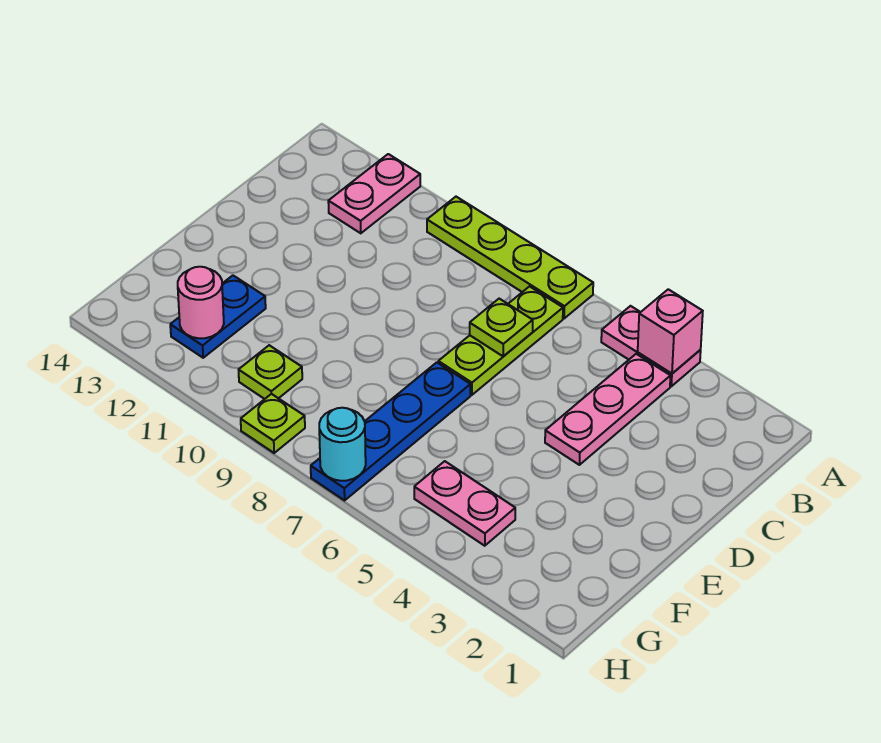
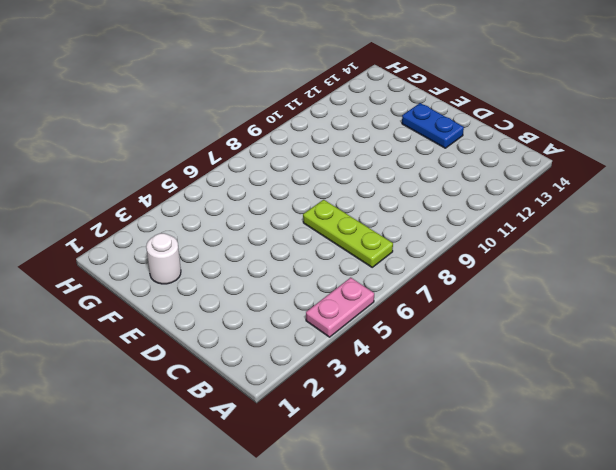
blue plate D13:E13 level 1 -> blue plate F12:G12 level 1
white round brick F2 level 1 -> none
none -> lime plate A7:A10 level 1
none -> pink plate A12:B12 level 1
none -> pink plate B4:D4 level 1

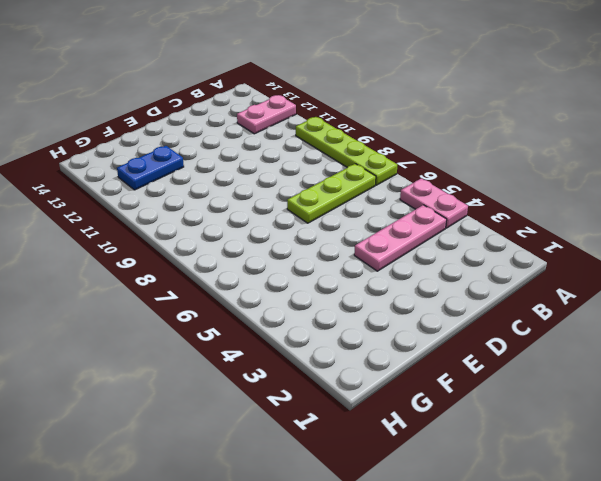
none -> blue plate E7:H7 level 1
none -> pink plate G4:G5 level 1
none -> lime plate G10 level 1

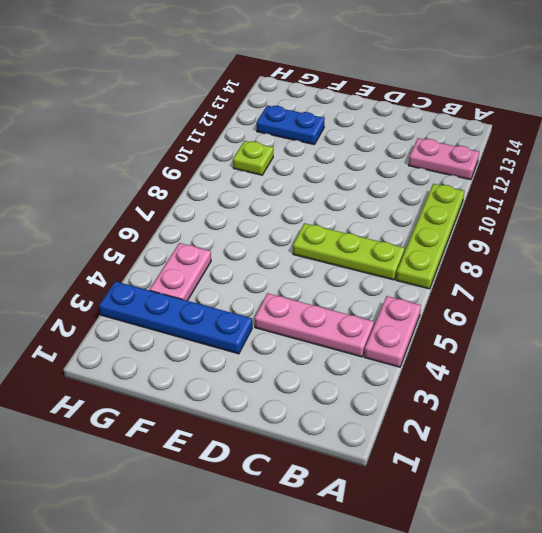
blue plate E3:H3 level 1 -> blue plate E7:H7 level 1
none -> lime plate H9 level 1
none -> pink brick A4 level 2
none -> lime plate C7 level 2

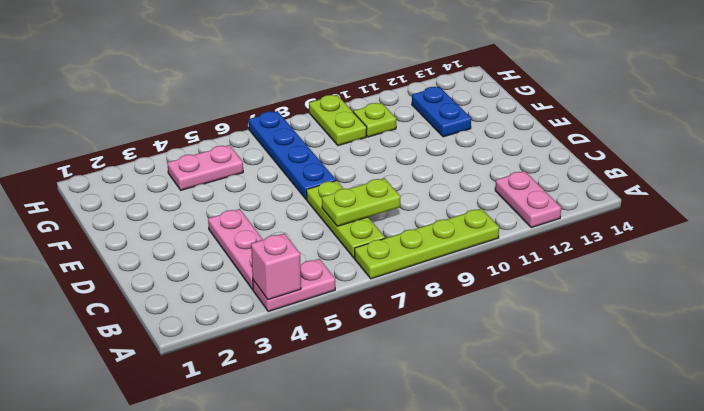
lime plate C7:C8 level 2 -> lime plate C7 level 2
lime plate G9:H9 level 1 -> lime plate H9 level 1
none -> pink round brick G12 level 2
none -> cyan round brick H7 level 2

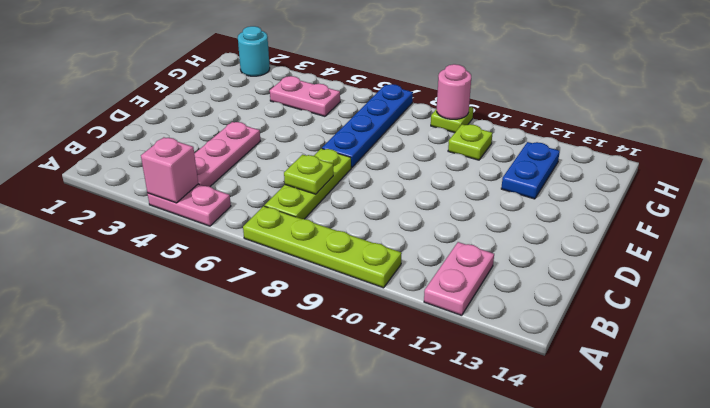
cyan round brick H2 level 1 -> cyan round brick H7 level 2
pink round brick H9 level 2 -> pink round brick G12 level 2

